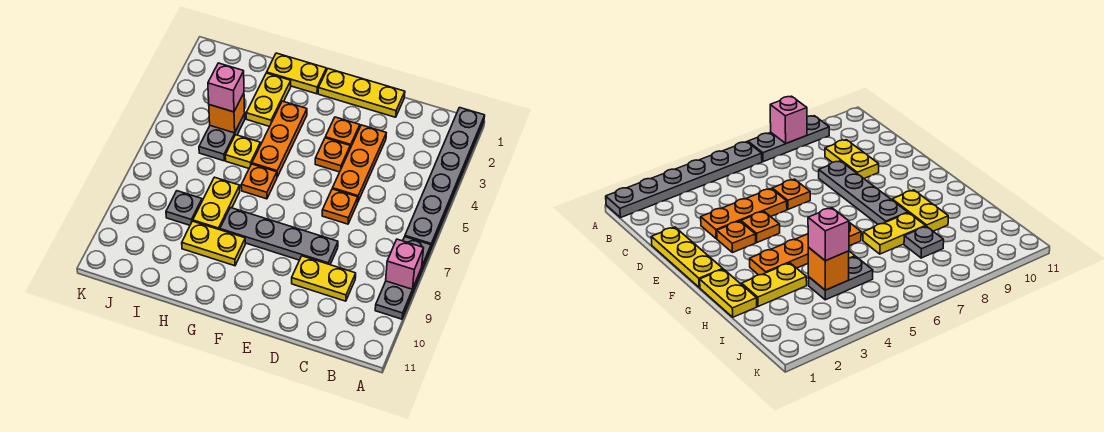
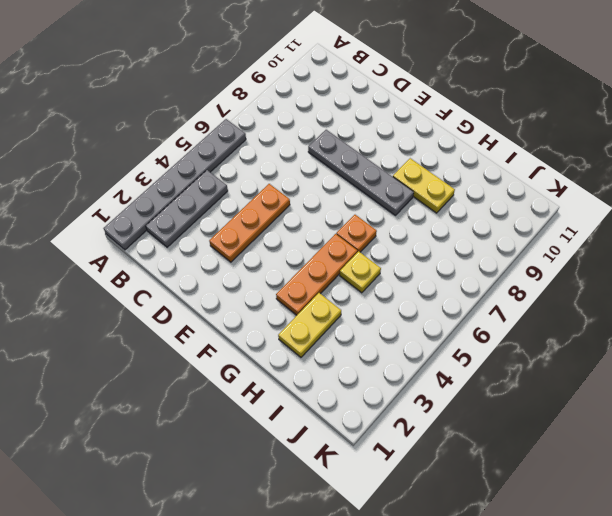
grey plate B2:B4 level 1 -> grey plate A7:A9 level 1
none -> yellow plate C9:D9 level 1
none -> yellow plate D1:F1 level 1
none -> orange plate D6 level 1

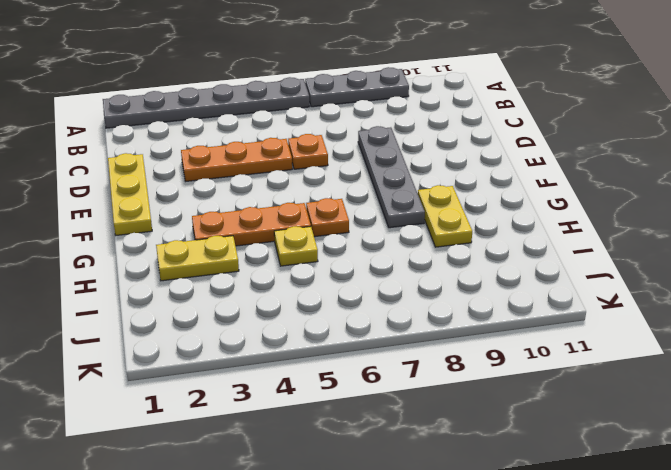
none -> yellow plate C9:D9 level 1
none -> orange plate E3 level 1
none -> orange plate E4 level 1

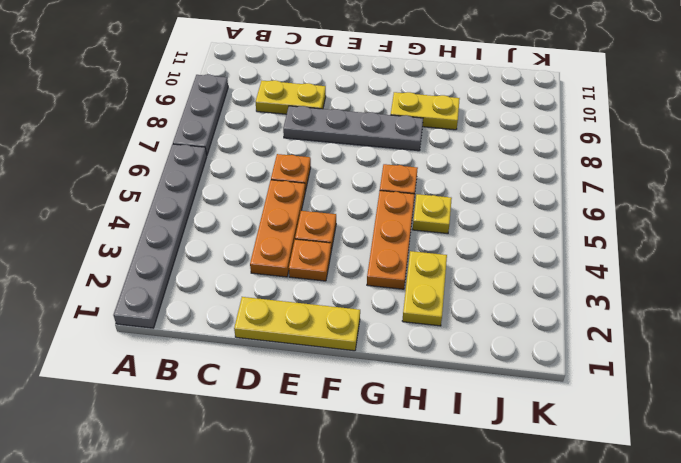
none -> yellow plate G1:H1 level 1
none -> yellow plate H7:H8 level 1
none -> grey plate I4:I5 level 1

